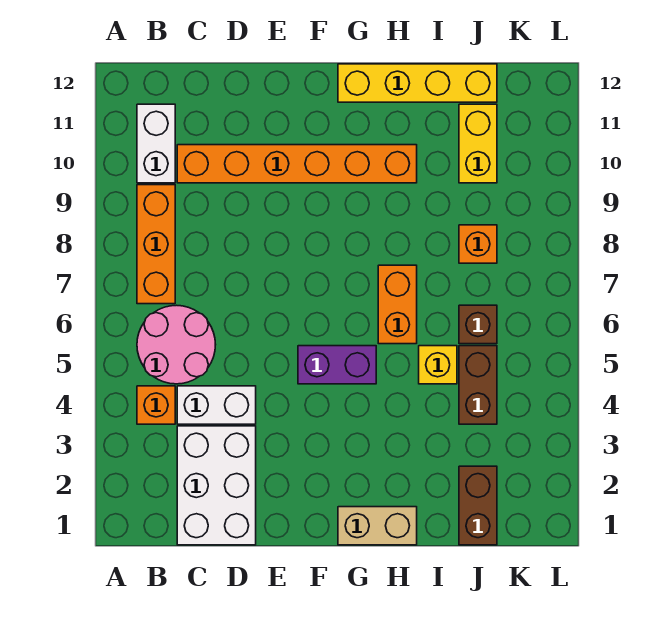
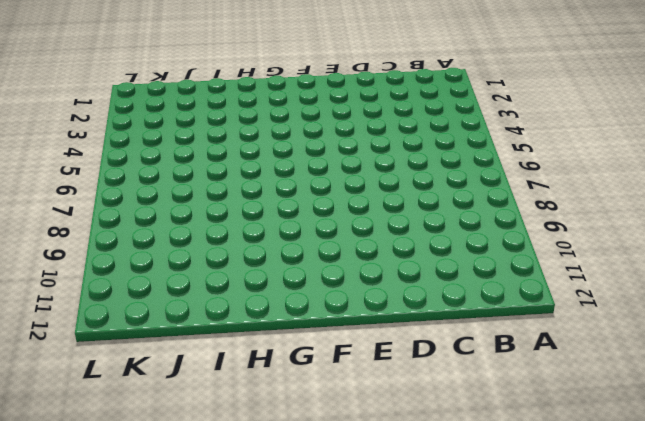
none -> orange brick B4 level 1
none -> pink round brick B5:C6 level 1
none -> orange brick B7:B9 level 1

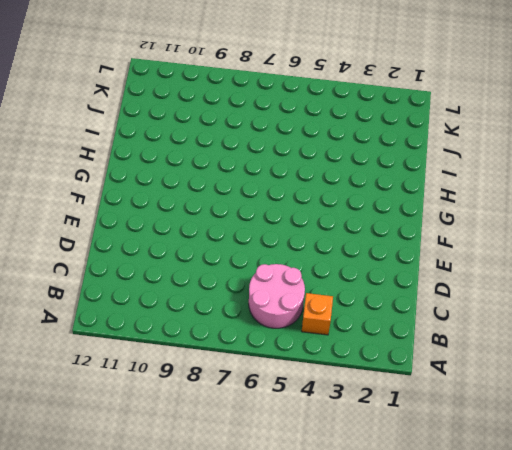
none -> orange brick B7:B9 level 1
none -> white brick B10:B11 level 1
none -> white brick C1:D3 level 1

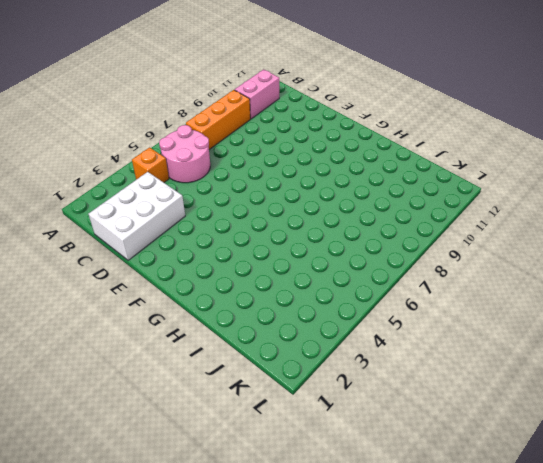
pink brick B10:B11 level 1 -> white brick B10:B11 level 1
none -> white brick C4:D4 level 1
none -> orange brick C10:H10 level 1
none -> purple brick F5:G5 level 1

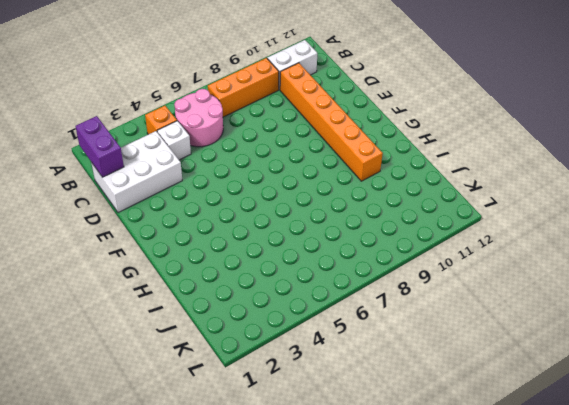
purple brick B1:C1 level 2 -> purple brick F5:G5 level 1
white brick C4 level 1 -> white brick C4:D4 level 1
none -> tan brick G1:H1 level 1
none -> yellow brick G12:J12 level 1
none -> orange brick H6:H7 level 1

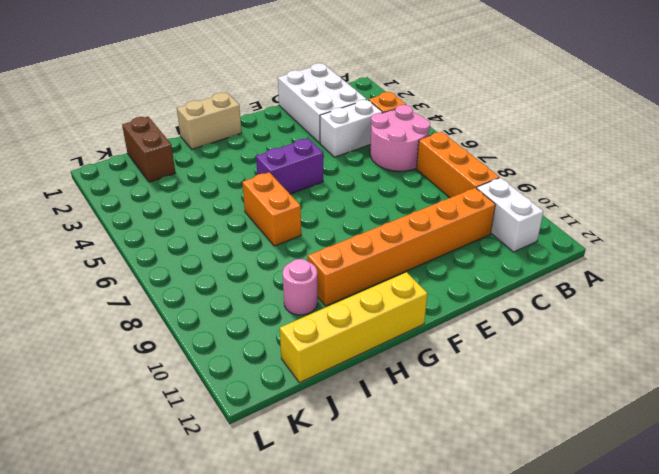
pink round brick I10 level 1 -> none
none -> yellow brick I5 level 1
none -> brown brick J4:J5 level 1
none -> brown brick J6 level 1

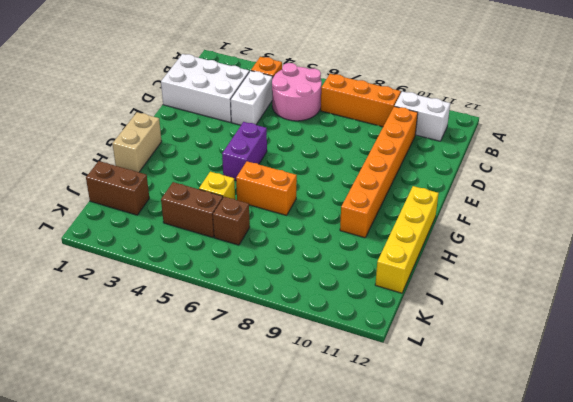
none -> orange brick J8 level 1
none -> yellow brick J10:J11 level 1

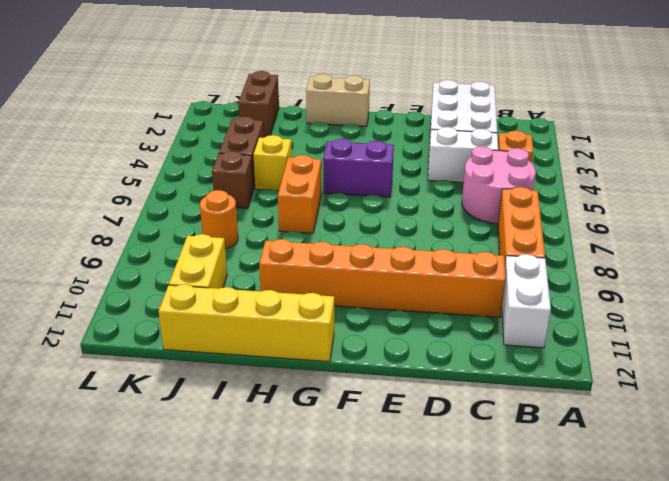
orange round brick J8 level 1 -> orange brick J8 level 1

